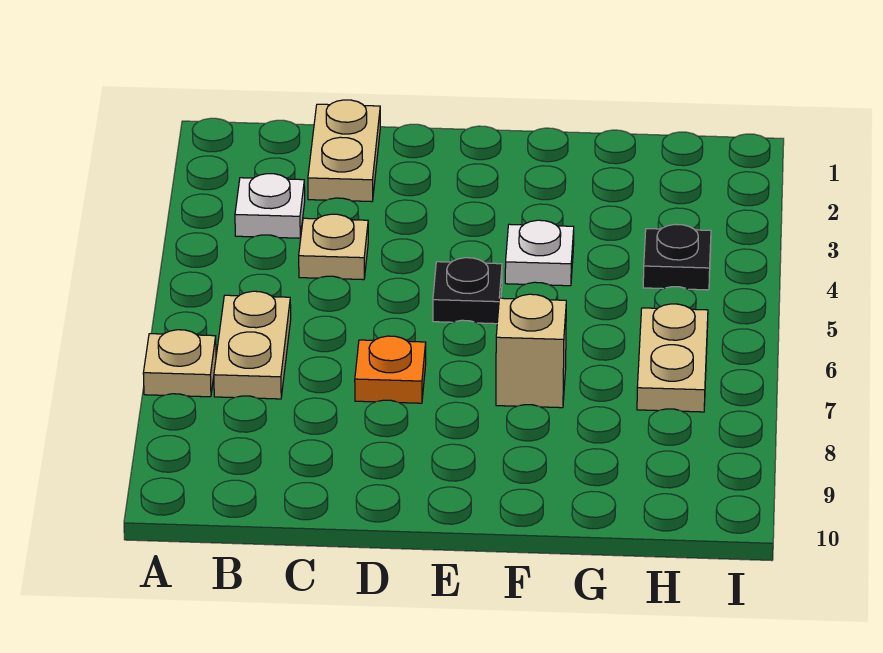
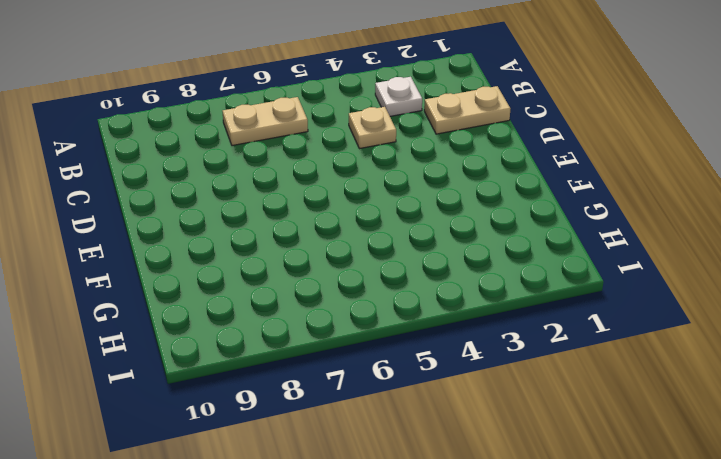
none -> tan plate A7 level 1
none -> orange plate D7 level 1

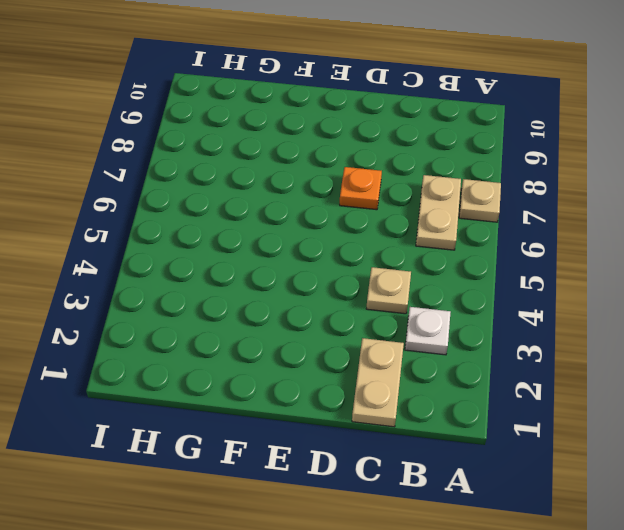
none -> black plate E5 level 1
none -> white plate F4 level 1

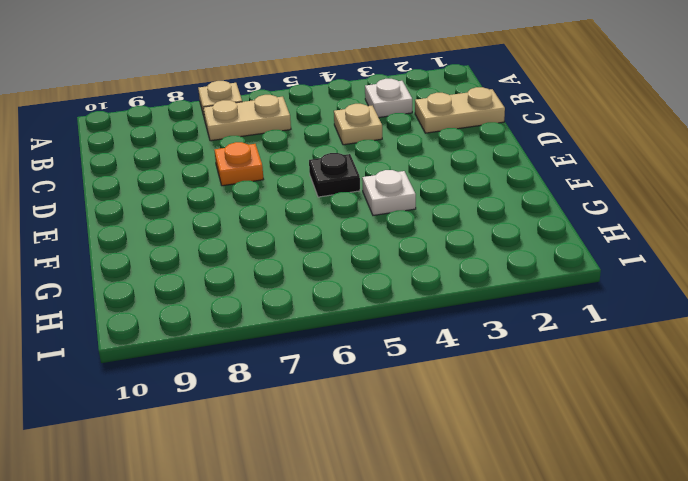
none -> tan brick F7 level 1
none -> black plate H4 level 1

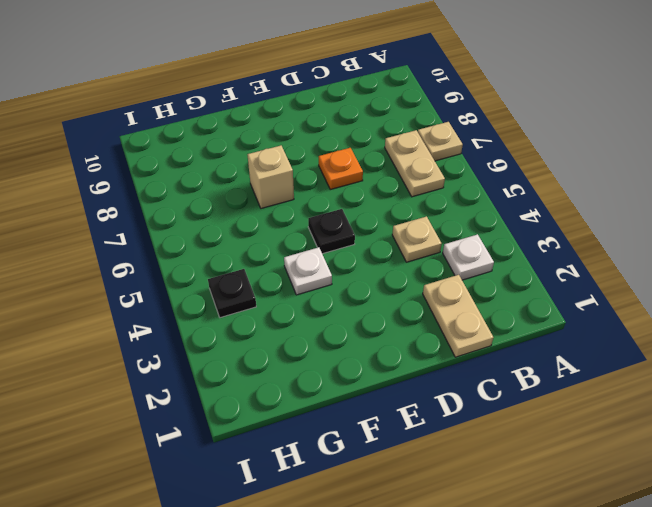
none -> tan plate H6:H7 level 1

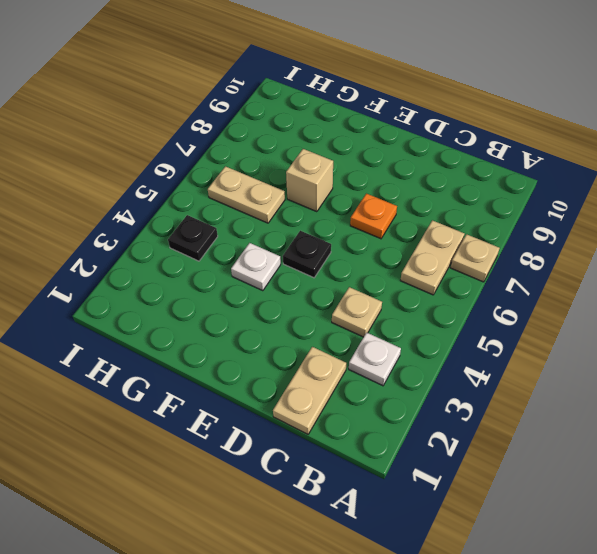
tan plate G6:H6 level 1 -> tan plate H6:H7 level 1

